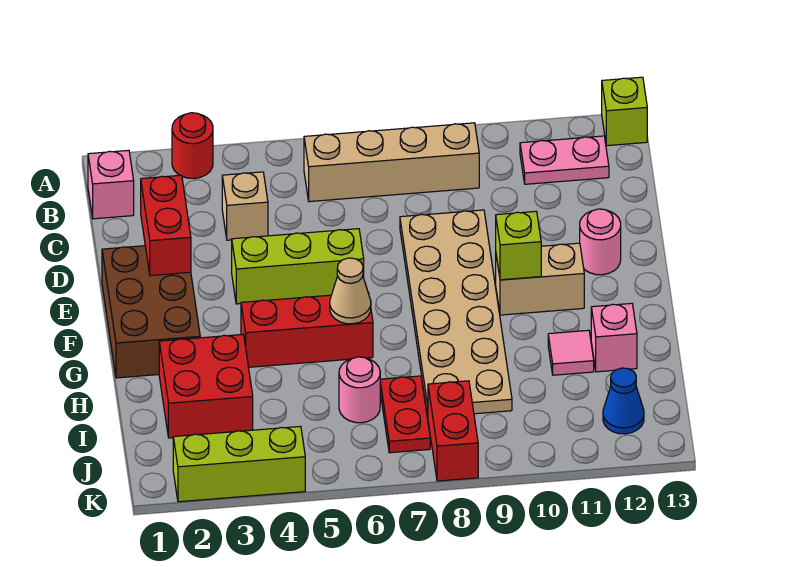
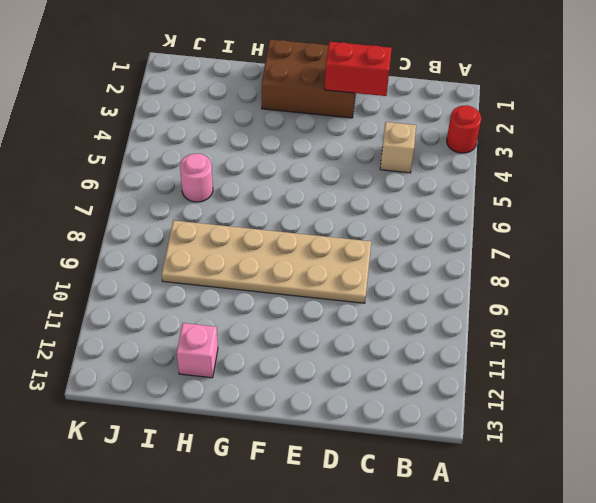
none -> lime brick A13 level 1
none -> pink brick B1 level 1
none -> tan brick B6:B9 level 1

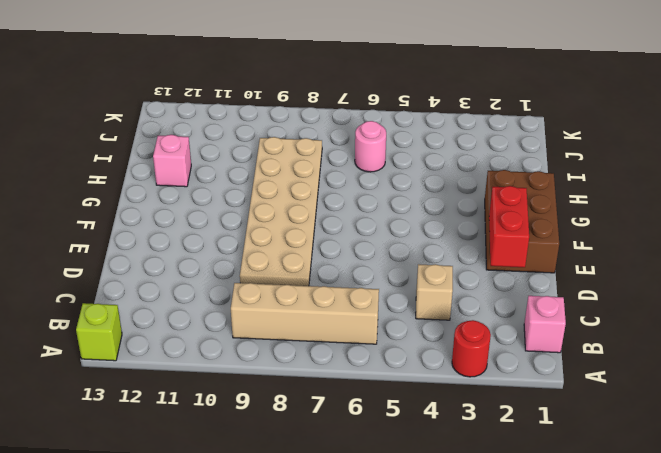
none -> pink plate B11:B12 level 1
none -> lime brick E4:E6 level 1
none -> pink round brick E12 level 1

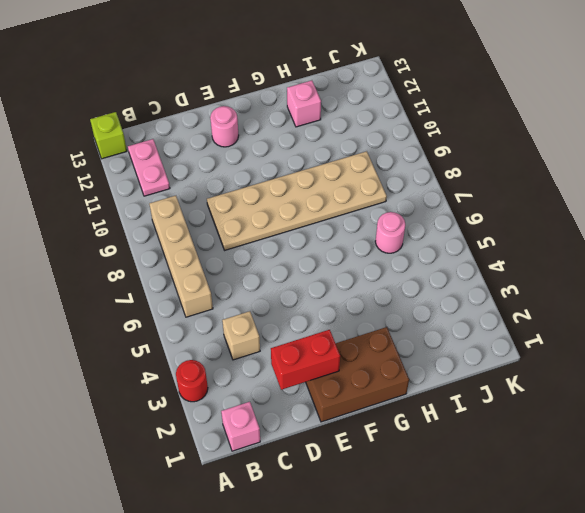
none -> lime brick E4:E6 level 1
none -> tan brick F10:F11 level 1
none -> red brick G4:G6 level 1

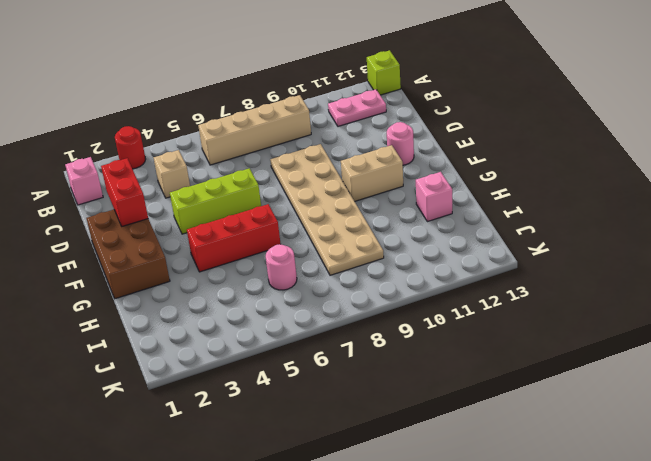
none -> red brick H2:I3 level 1
none -> pink tile H11 level 1
none -> red plate I7:J7 level 1

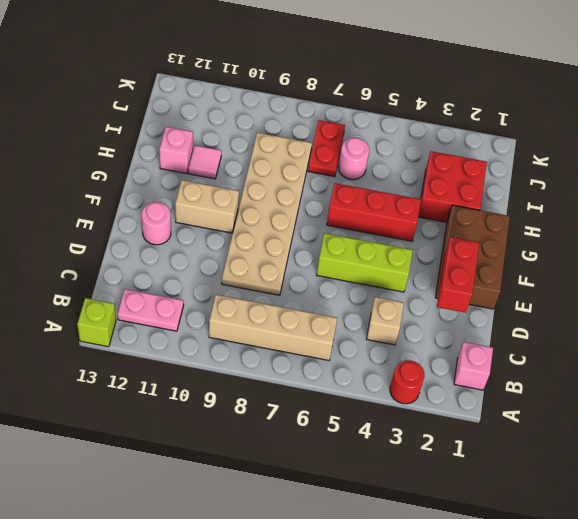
none -> red brick J8:K8 level 1
none -> blue cone J12 level 1
none -> lime brick K2:K4 level 1

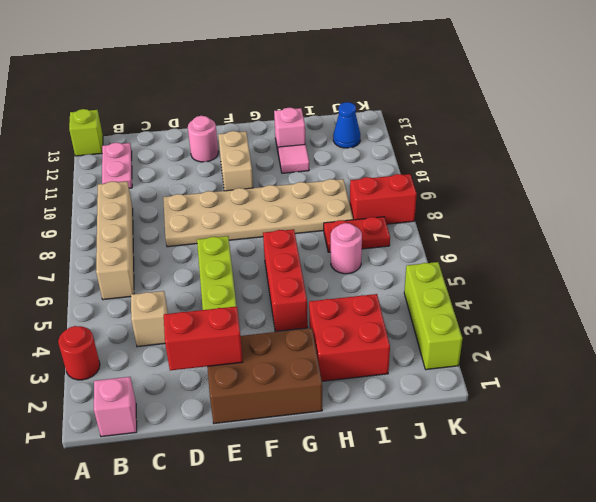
none -> lime brick F10 level 2
none -> tan cone G6 level 2

